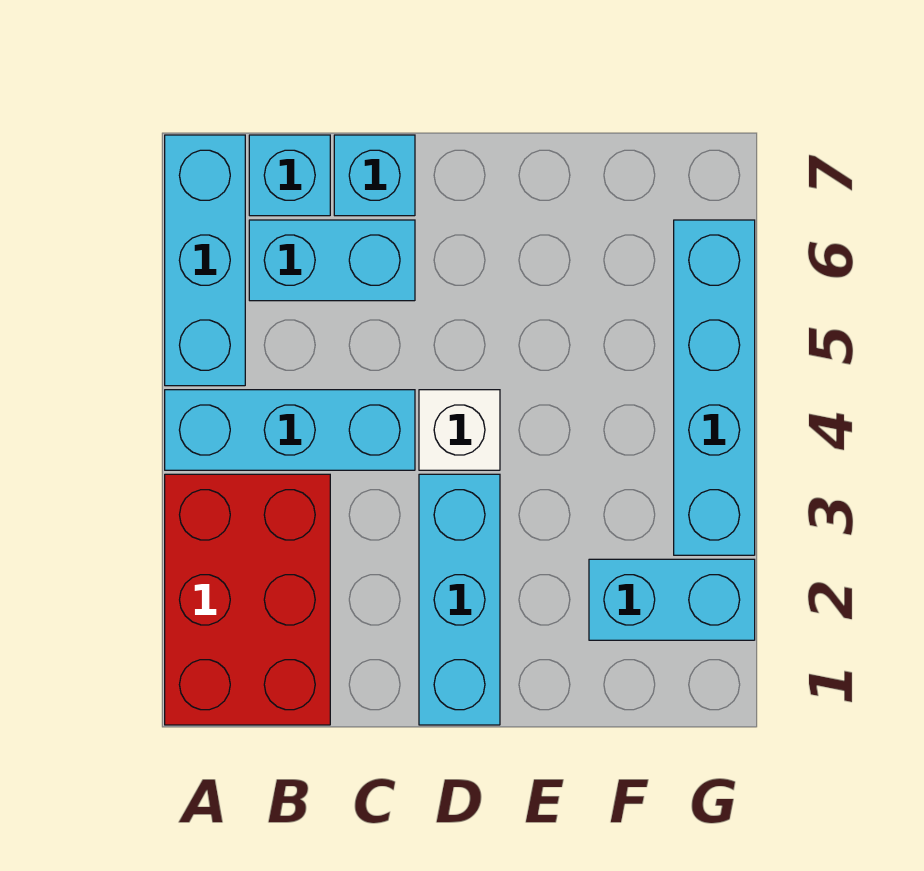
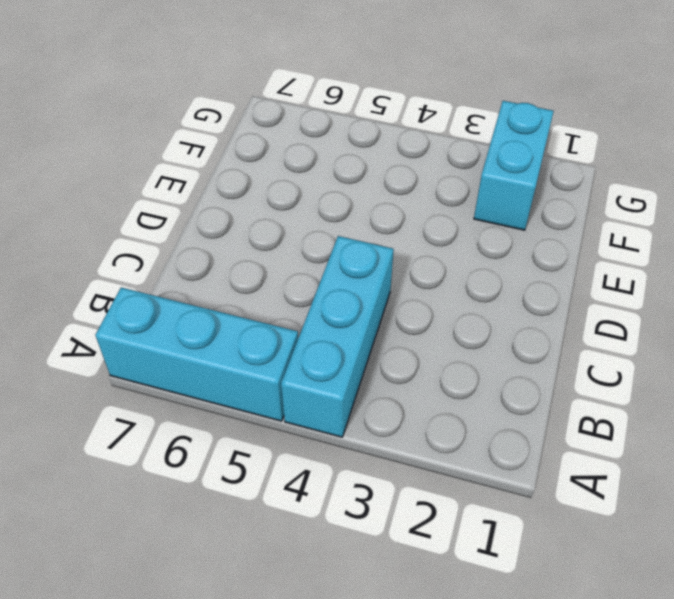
none -> red brick A1:B3 level 1
none -> cyan brick B6:C6 level 1

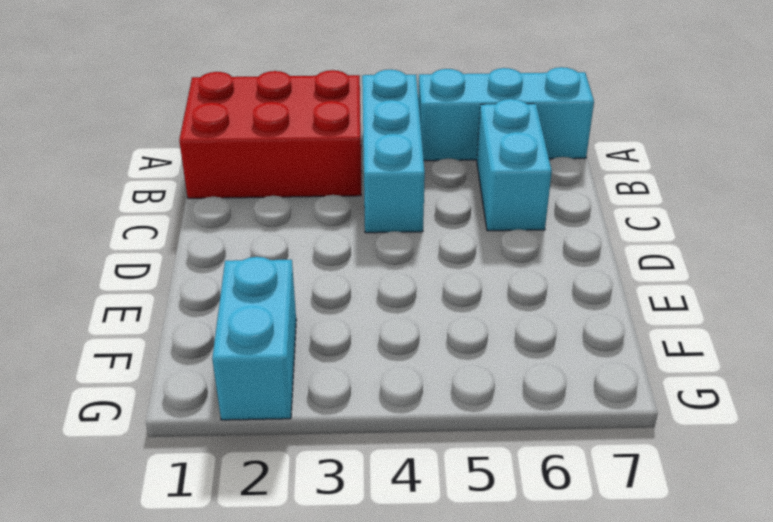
none -> cyan brick B7 level 1
none -> cyan brick C7 level 1

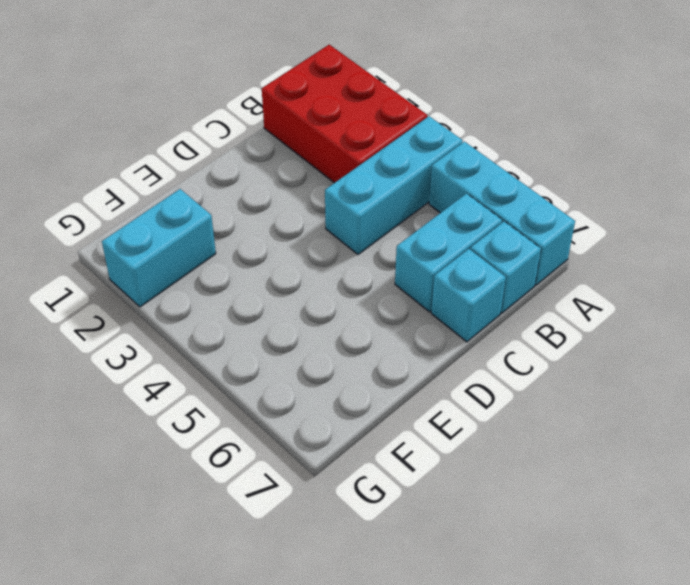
none -> cyan brick D1:D3 level 1
none -> white brick D4 level 1

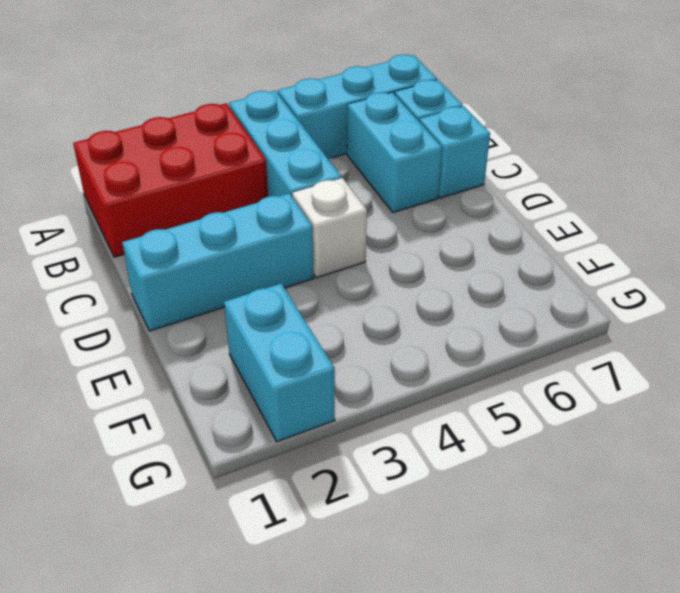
none -> cyan brick G3:G6 level 1

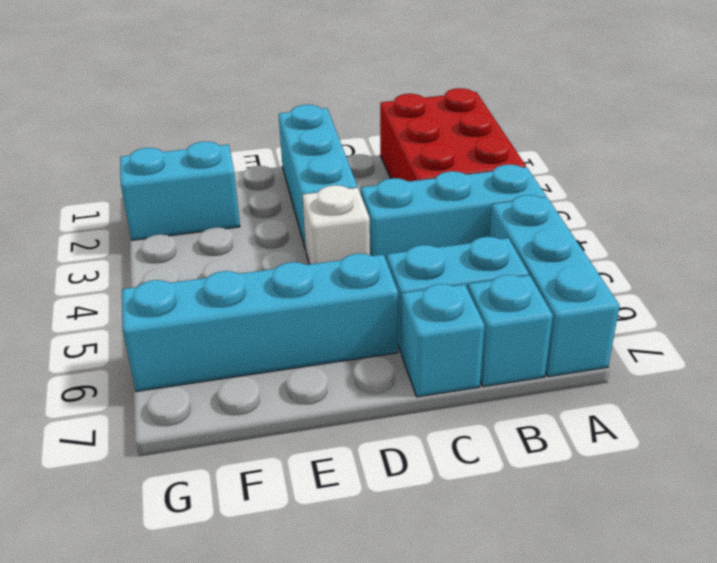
cyan brick D6:G6 level 1 -> cyan brick G3:G6 level 1

